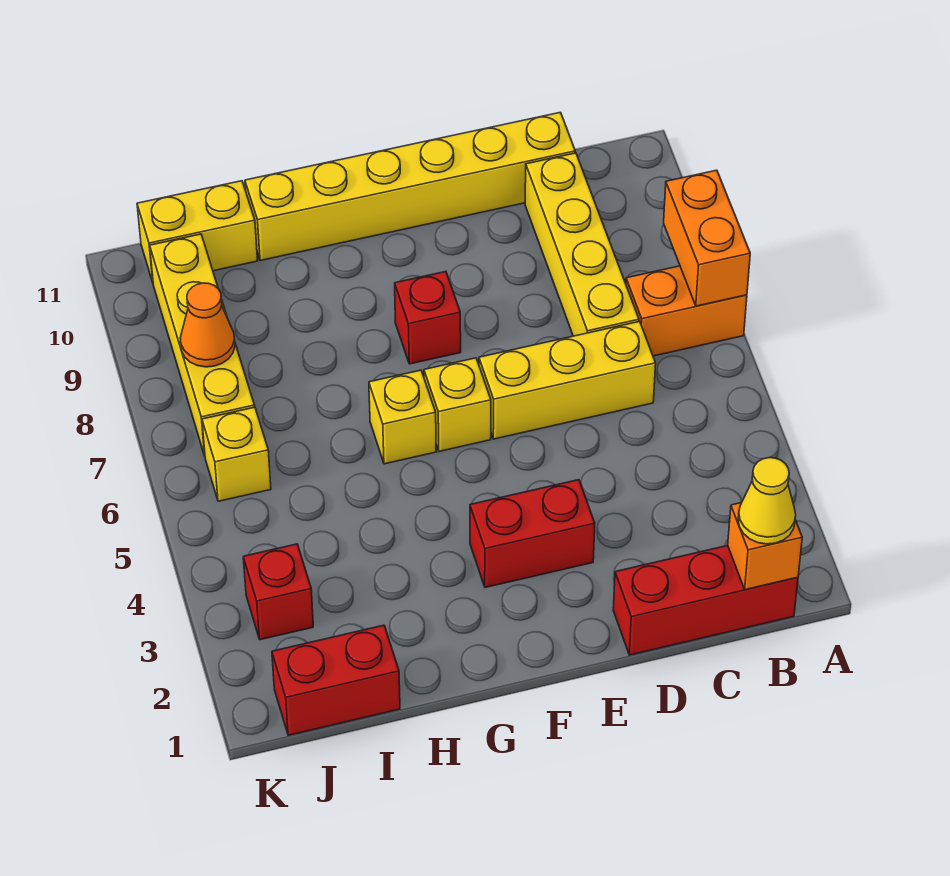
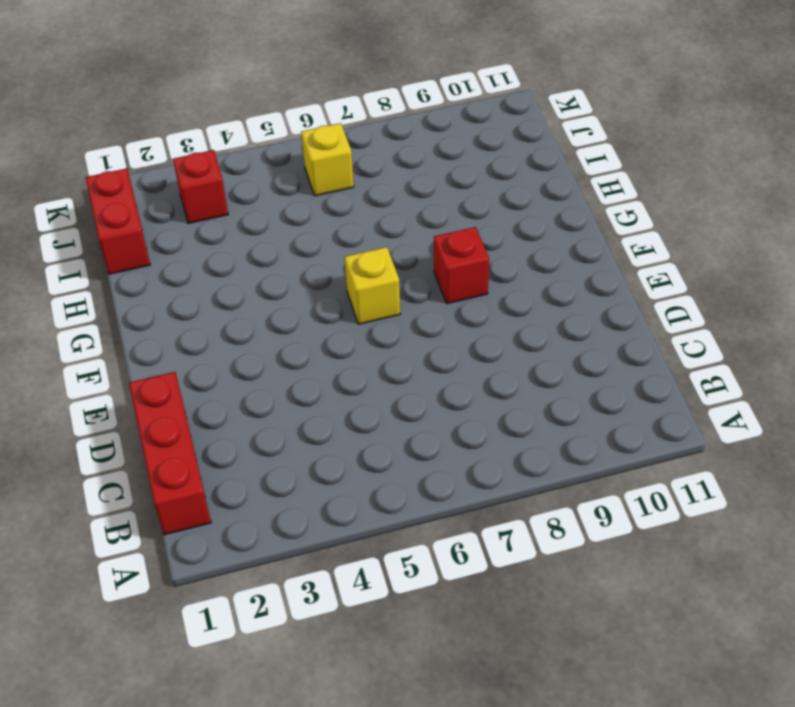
none -> orange brick A7:B7 level 1
none -> yellow brick C6:E6 level 1
none -> yellow brick C7:C10 level 1

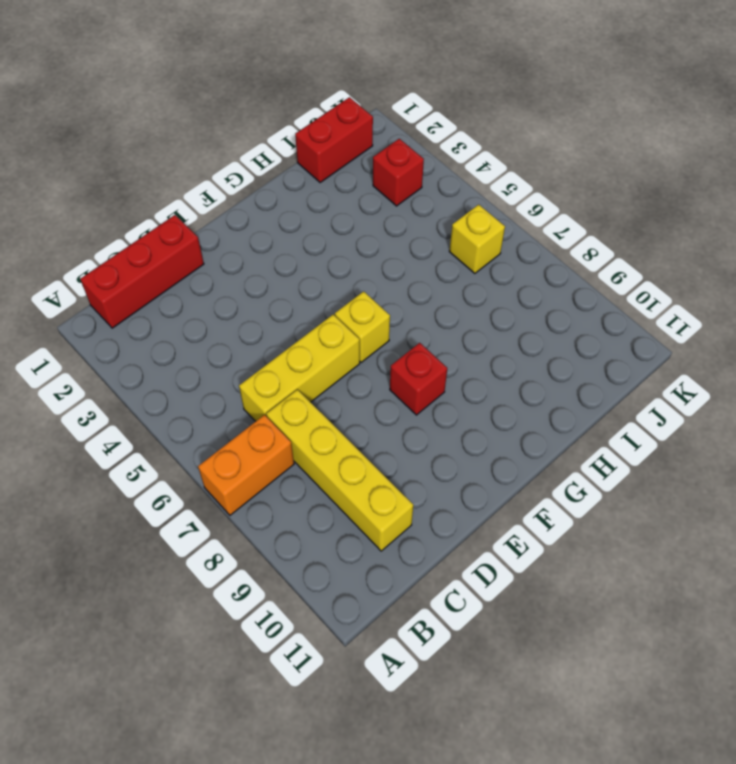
none -> yellow brick C11:H11 level 1
none -> red brick E3:F3 level 1
none -> yellow brick G6 level 1

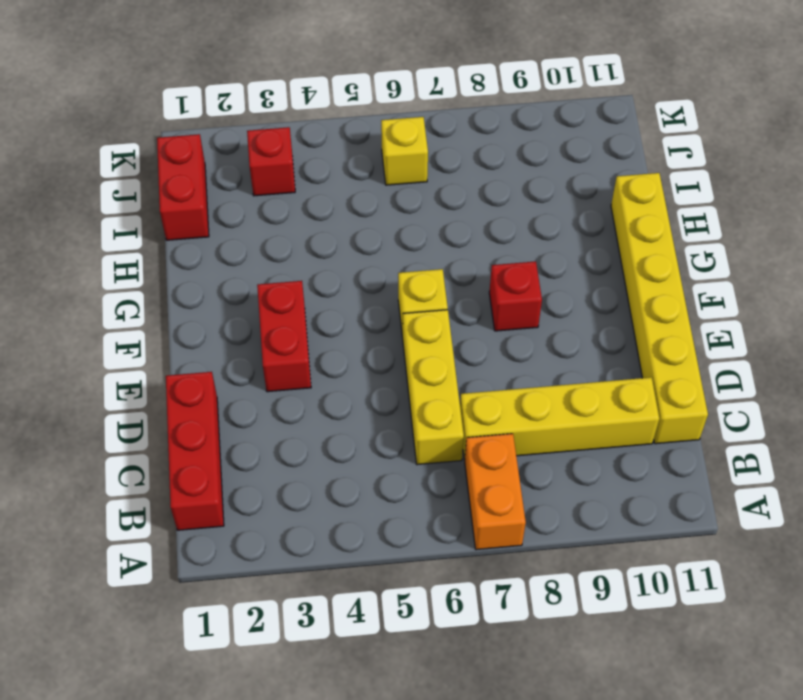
none -> yellow brick G6 level 1
none -> yellow brick I11:J11 level 1
none -> yellow brick J7:J10 level 1

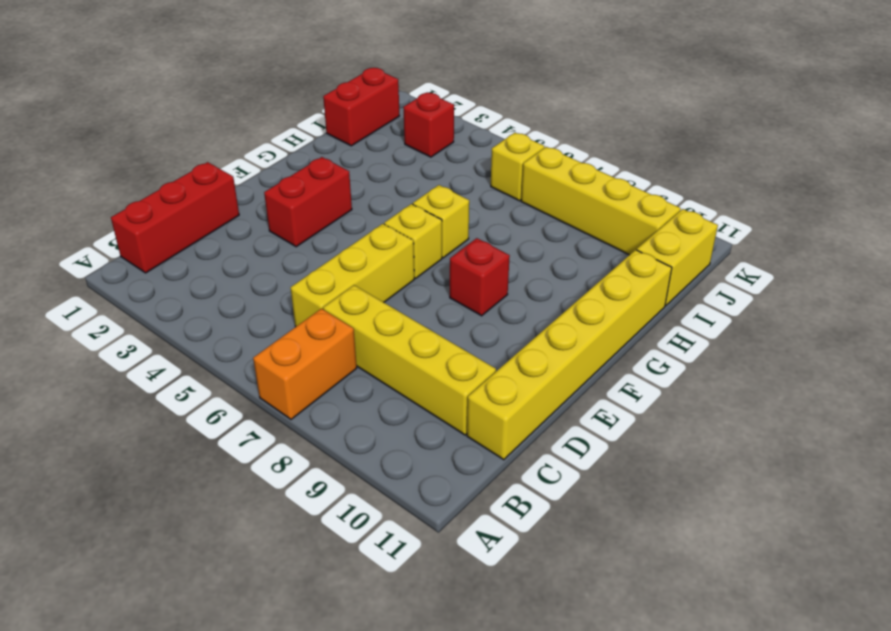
none -> orange brick A7:A8 level 2
none -> orange brick B1 level 2
none -> orange cone J8 level 2

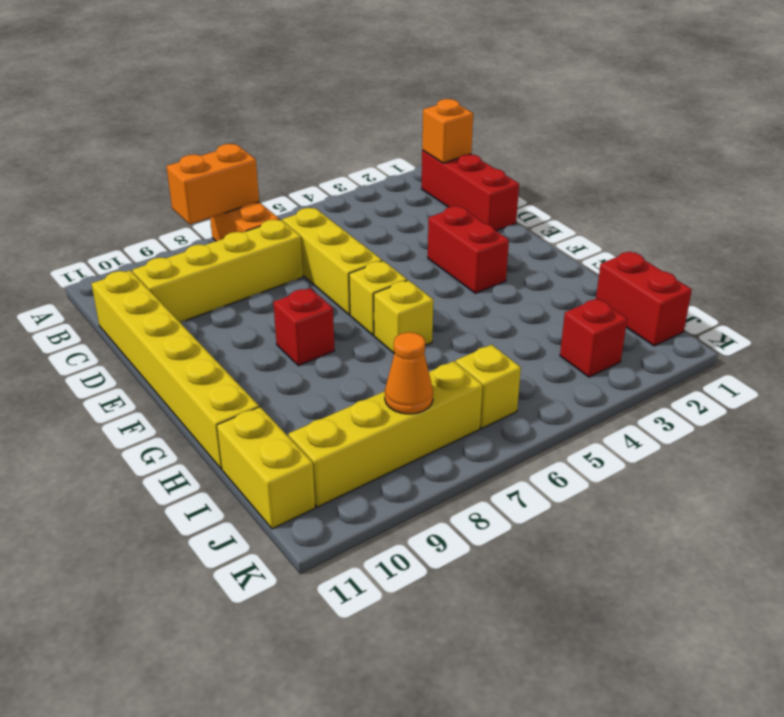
none -> yellow cone B1 level 3

